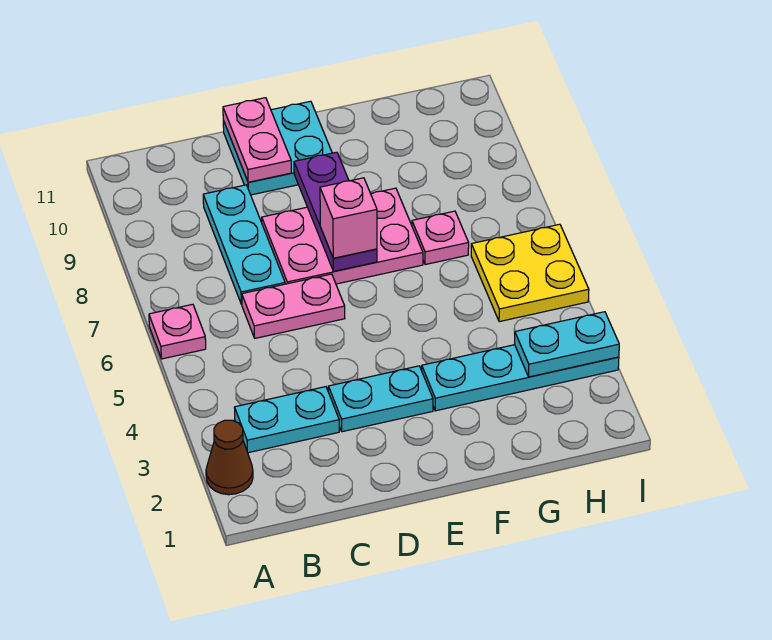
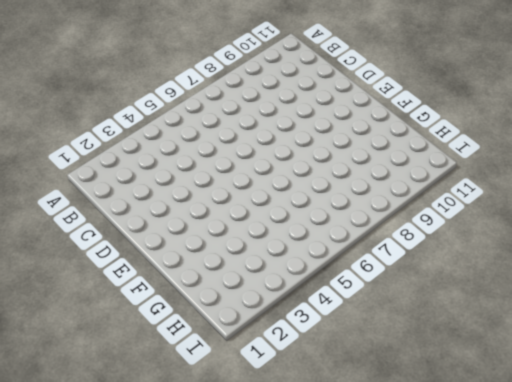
none -> brown cone A2 level 1
none -> pink plate A6 level 1
none -> cyan plate B3:C3 level 1

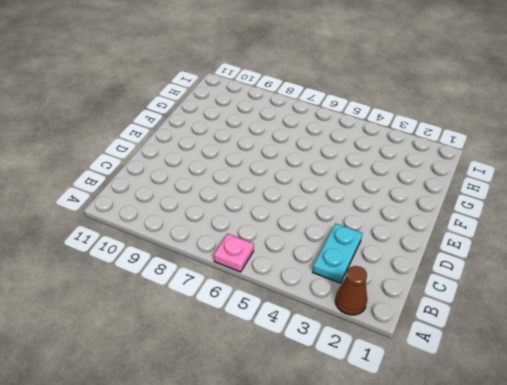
none -> pink plate C6:D6 level 1
none -> cyan plate C7:C9 level 1
none -> cyan plate D3:E3 level 1

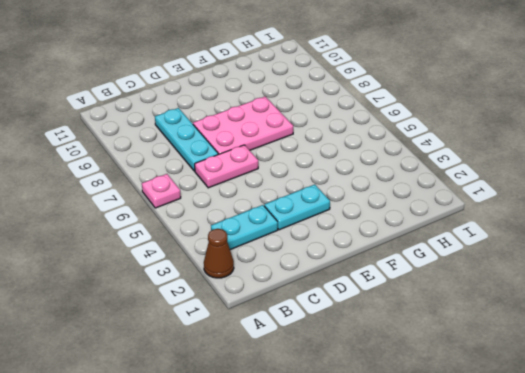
none -> cyan plate D10:E11 level 1
none -> cyan plate F3:I3 level 1
none -> pink plate G7 level 1

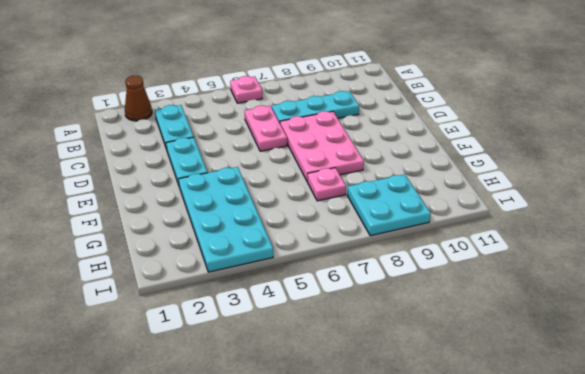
cyan plate F3:I4 level 1 -> cyan plate F3:I3 level 1
cyan plate H8:I9 level 1 -> cyan plate D10:E11 level 1
none -> yellow plate H5:I6 level 1
none -> pink plate D10:D11 level 2
none -> purple plate E7:E9 level 2

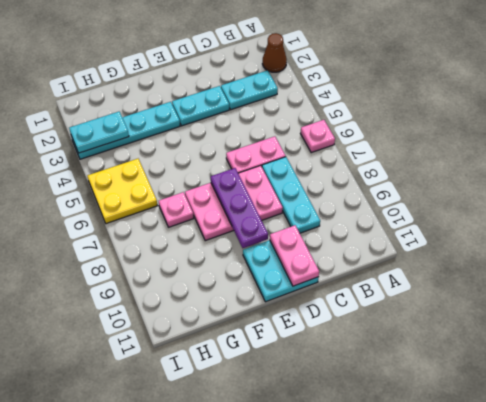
none -> pink brick E7 level 3

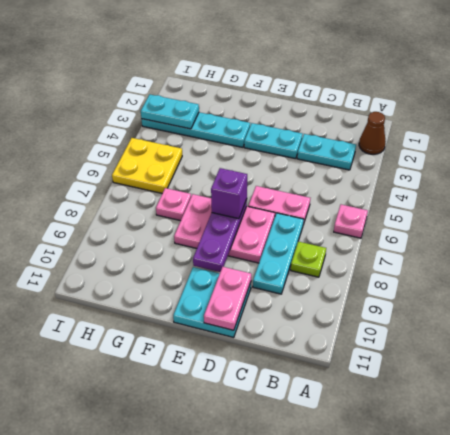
lime plate B8 level 1 -> none
purple brick E7 level 3 -> pink brick E7 level 3

